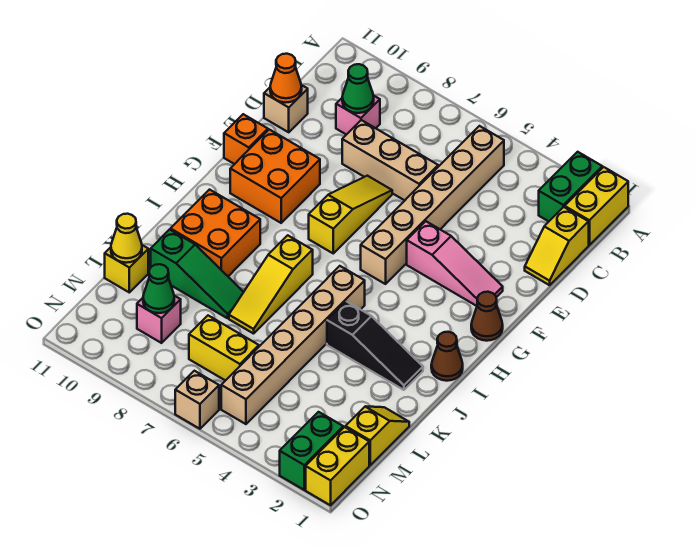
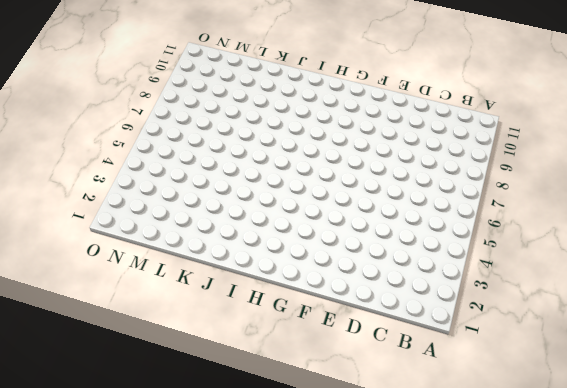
none -> yellow brick A1:B1 level 1
none -> green brick A2:B2 level 1
none -> tan brick B5:G5 level 1

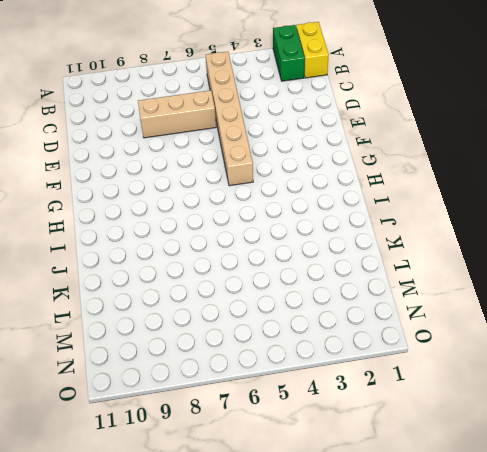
none -> yellow slope C1:D1 level 1 top C
none -> pink brick C9 level 1
none -> tan brick D11 level 1

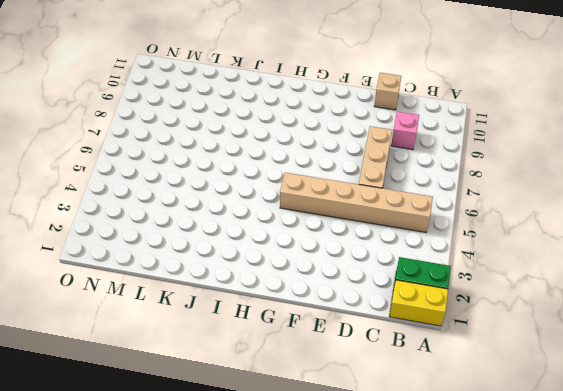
none -> yellow slope C1:D1 level 1 top C
none -> yellow slope E7:G7 level 1 top G
none -> pink slope F2:F4 level 1 top 4

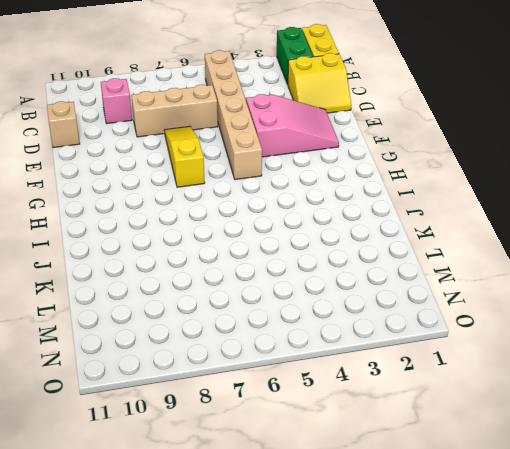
yellow slope C1:D2 level 1 top C -> yellow slope C1:D1 level 1 top C
pink slope E2:F4 level 1 top 4 -> pink slope F2:F4 level 1 top 4
none -> orange brick F9:G10 level 1
none -> orange brick F11 level 1
none -> brown cone G1 level 1

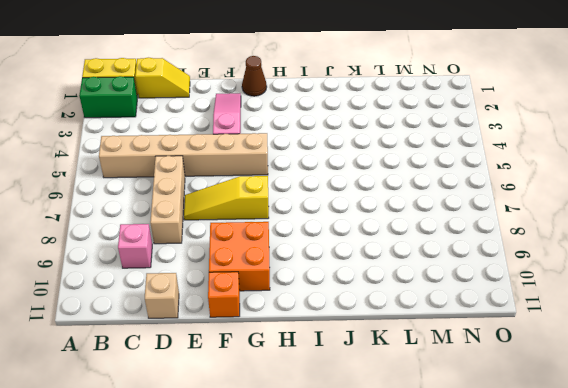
none -> brown cone I1 level 1
none -> tan brick I5:N5 level 1
none -> yellow slope I7:K7 level 1 top I

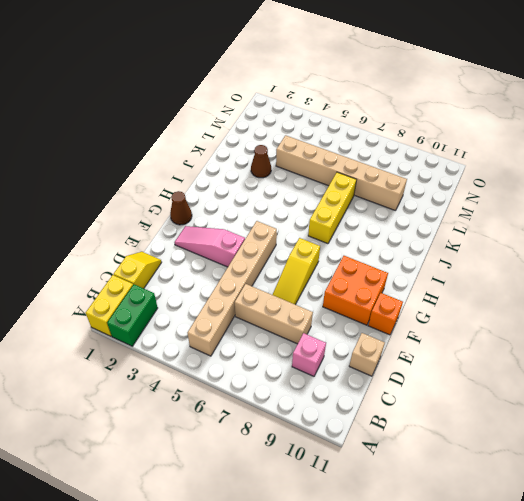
yellow brick I7:K7 level 1 -> yellow slope I7:K7 level 1 top I
brown cone K3 level 1 -> brown cone I1 level 1
tan brick L4:L9 level 1 -> tan brick I5:N5 level 1
none -> orange brick I9:J10 level 1
none -> black slope J2:J4 level 1 top 4
none -> green slope K8:K10 level 1 top 10

